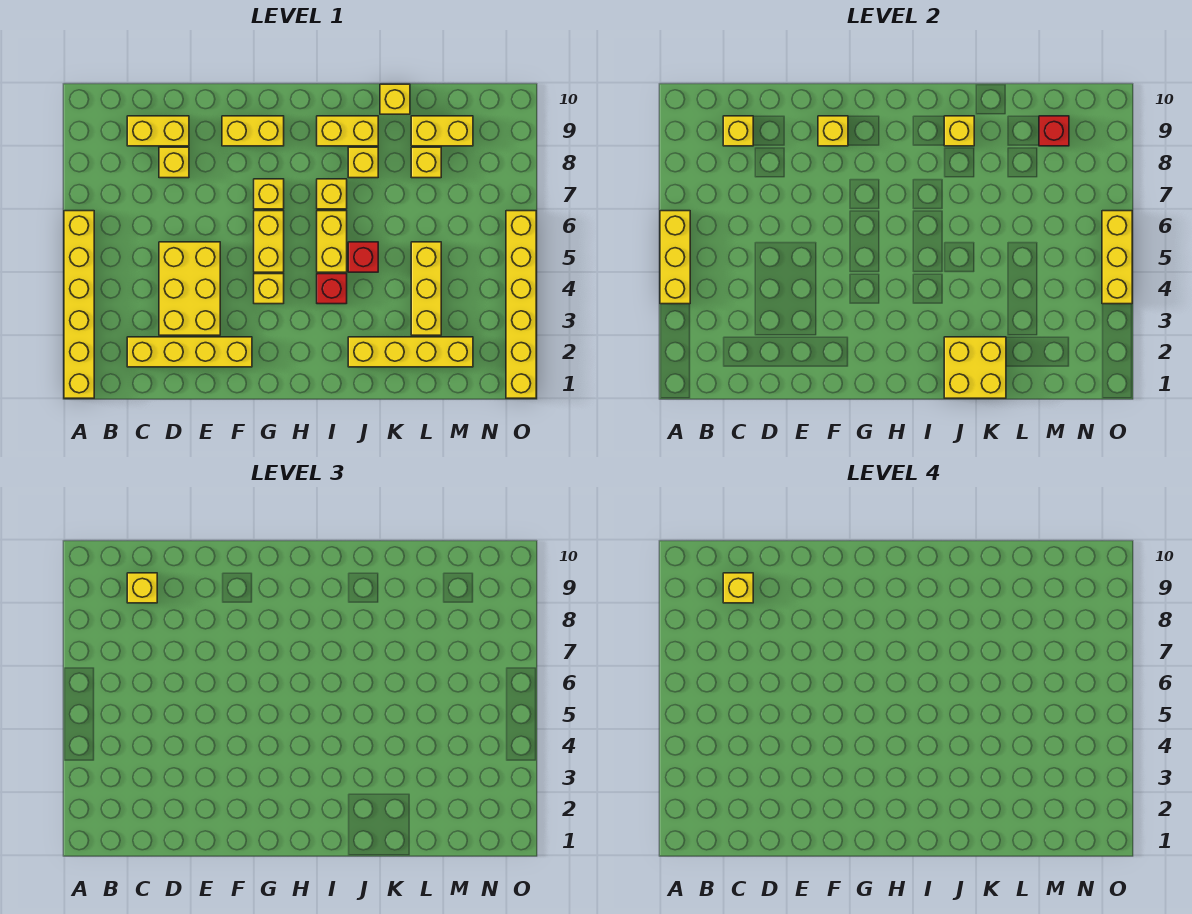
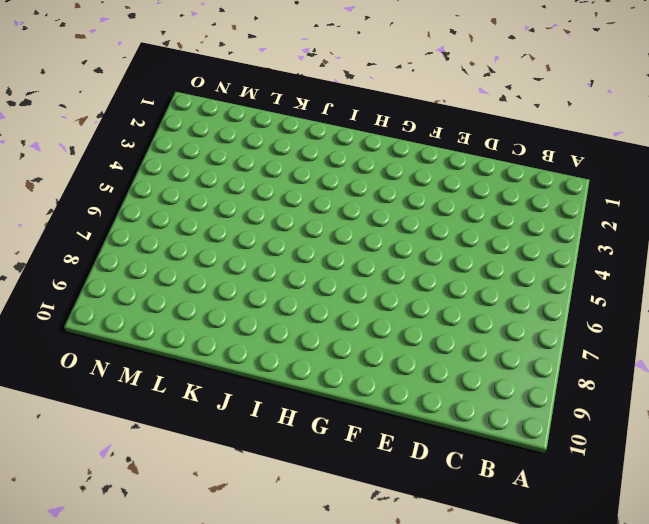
none -> yellow brick A1:A6 level 1
none -> yellow brick C2:F2 level 1
none -> yellow brick C9:D9 level 1
none -> yellow brick D3:E5 level 1

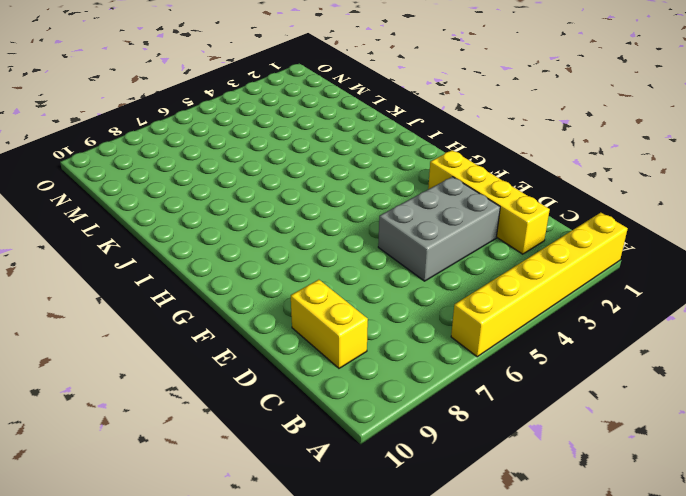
grey brick D3:E5 level 1 -> yellow brick D3:E5 level 1
none -> yellow brick D8 level 1
none -> yellow brick F9:G9 level 1
none -> yellow brick G4 level 1
none -> yellow brick G5:G6 level 1

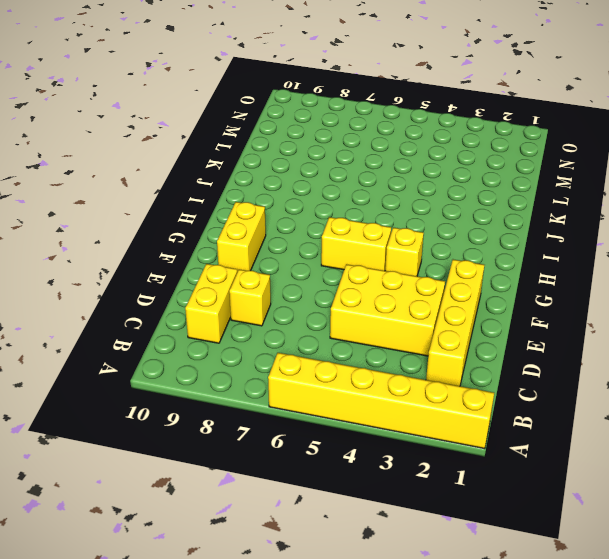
none -> yellow brick G7 level 1
none -> red brick I4 level 1
none -> yellow brick I5:I6 level 1
none -> yellow brick I7 level 1

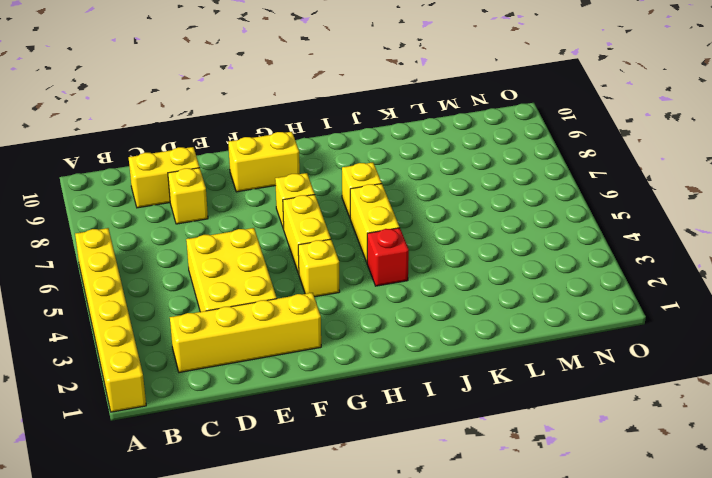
none -> yellow brick I9:J9 level 1
none -> yellow brick J2:M2 level 1
none -> red brick J5 level 1
none -> yellow brick J8 level 1

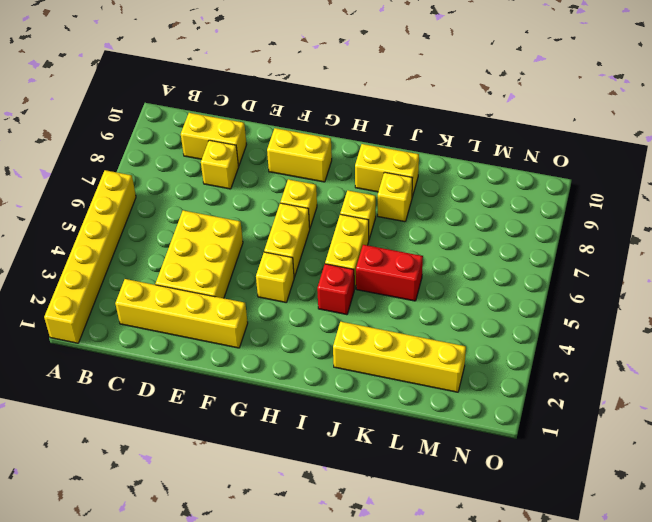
red brick J5:K5 level 1 -> red brick J5 level 1
none -> yellow brick K10 level 1
none -> yellow brick L3:L5 level 1
none -> yellow brick L8 level 1
none -> yellow brick L9:M9 level 1

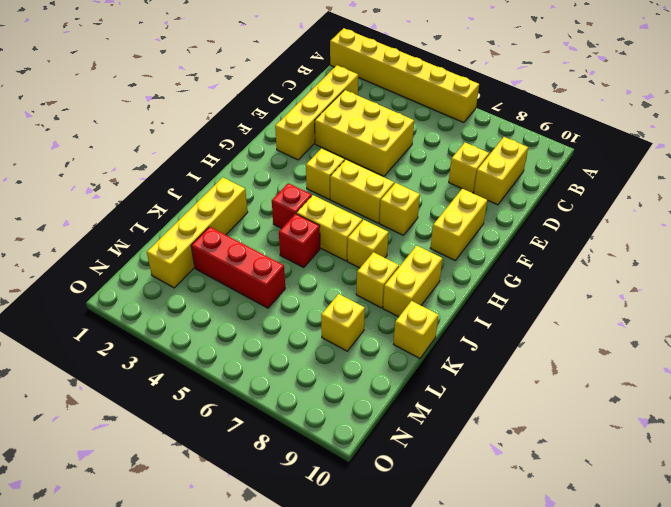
red brick L3:L5 level 1 -> yellow brick L3:L5 level 1
none -> yellow brick L9:M9 level 1
none -> yellow brick O1:O6 level 1
none -> yellow brick A4:A6 level 2
none -> yellow brick C9 level 2

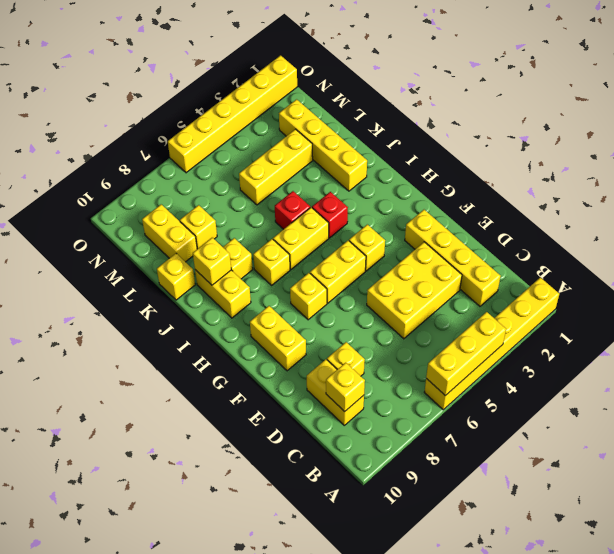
none -> yellow brick F9 level 2
none -> yellow brick J1:K2 level 2
none -> red brick M9 level 2
none -> yellow brick O4:O6 level 2

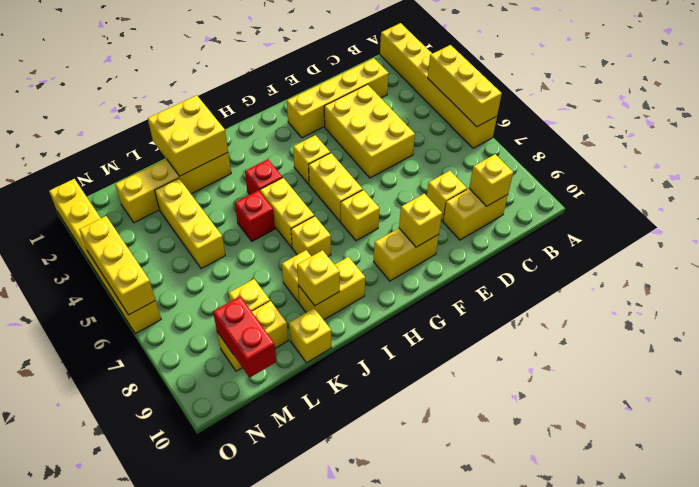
red brick M9:M10 level 2 -> red brick M9 level 2
none -> yellow brick C9 level 3
none -> yellow brick C9 level 4

